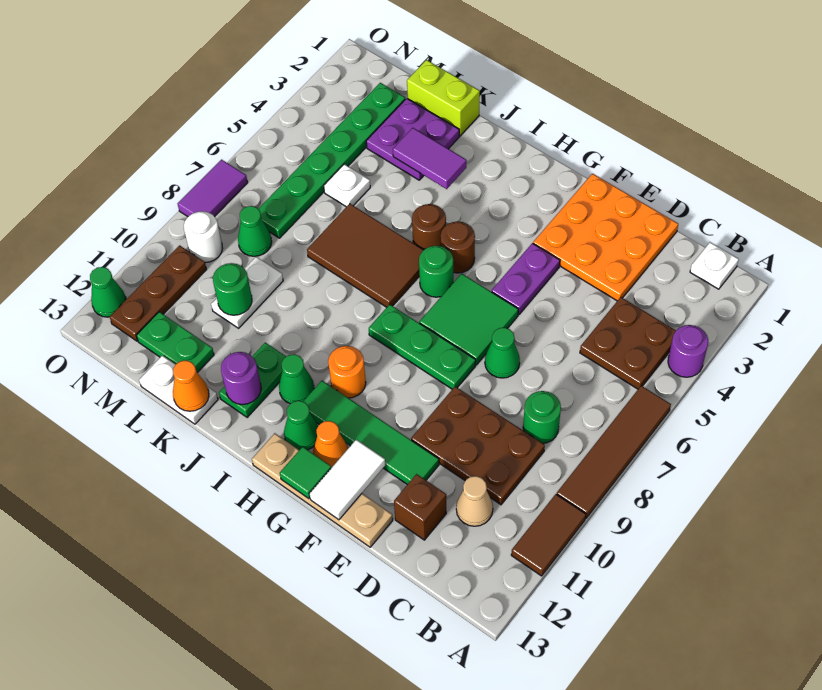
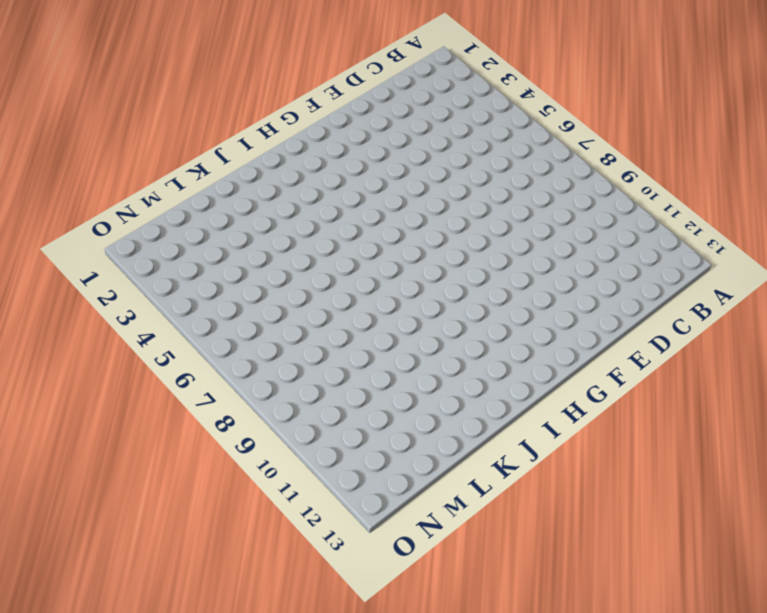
none -> purple round brick A4 level 1
none -> brown tile A6:A9 level 1
none -> brown tile A10:A11 level 1
none -> white plate B1 level 1

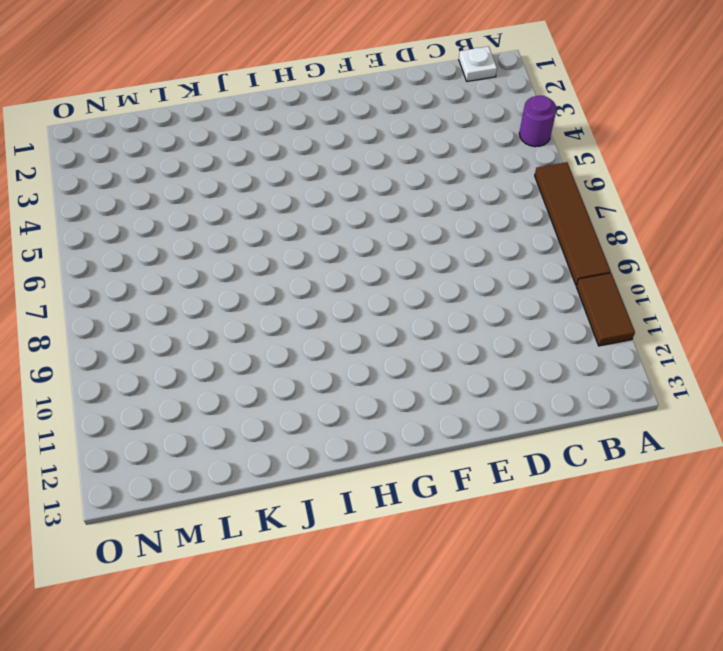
none -> brown plate B4:C5 level 1
none -> green round brick C8 level 1
none -> brown plate C9:E10 level 1
none -> tan cone C11 level 1

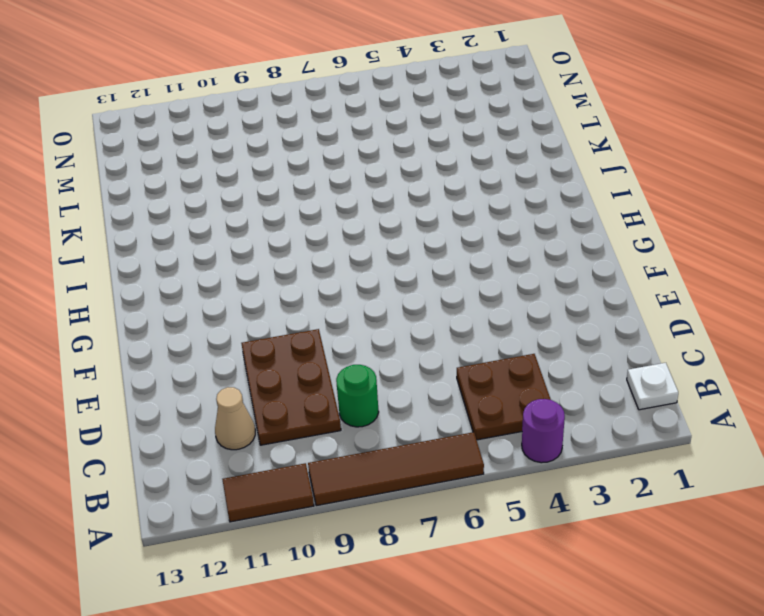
none -> orange plate D1:F3 level 1
none -> brown brick D12 level 1
none -> green cone E7 level 1
none -> green tile E11:H11 level 1

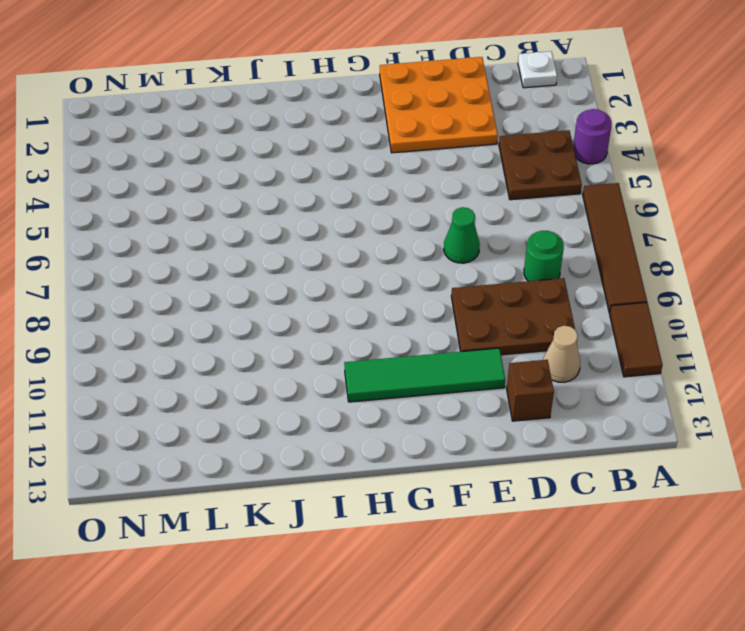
none -> tan plate E13:H13 level 1
none -> purple plate F4:F5 level 1
none -> green tile F6:G7 level 1
none -> green plate F8:H8 level 1

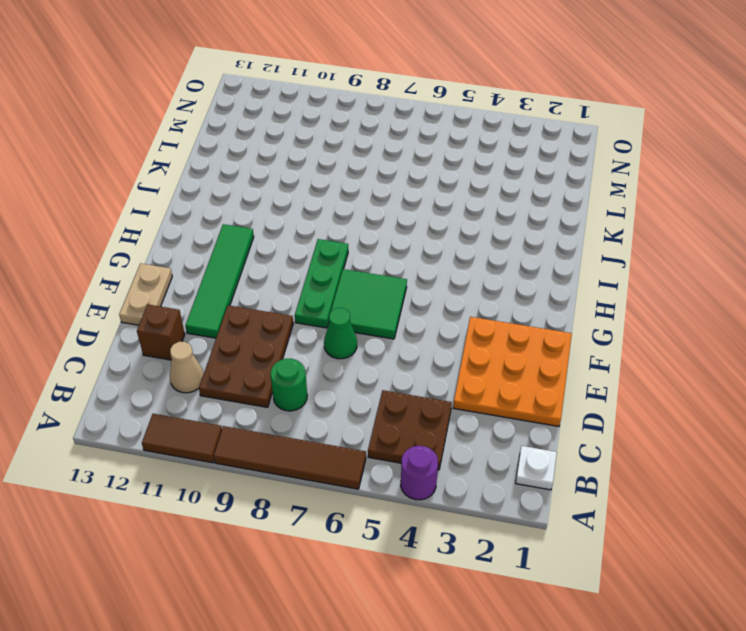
tan plate E13:F13 level 1 -> tan plate E13:H13 level 1
none -> purple plate F4:F5 level 1
none -> orange cone G12 level 1
none -> brown round brick H5 level 1
none -> green round brick H6 level 1

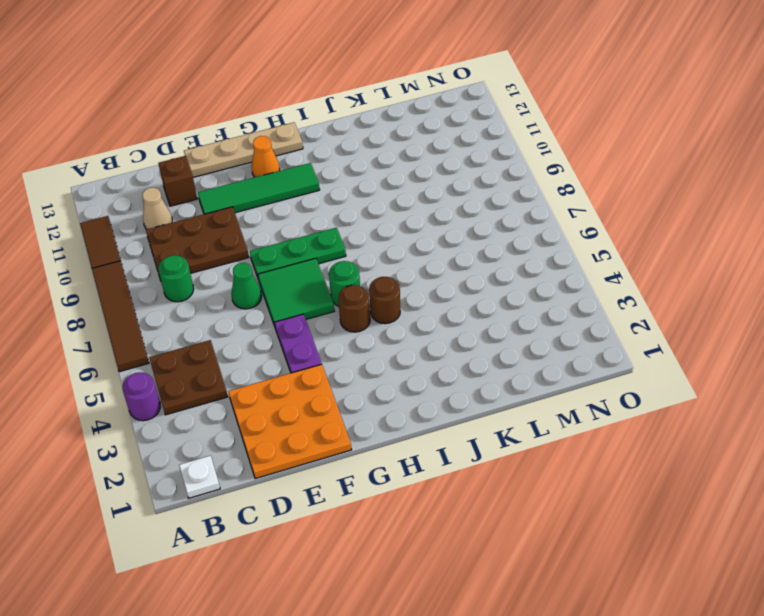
none -> orange round brick H10 level 1
none -> green cone H12 level 1
none -> brown tile I6:K7 level 1
none -> green cone I11 level 1

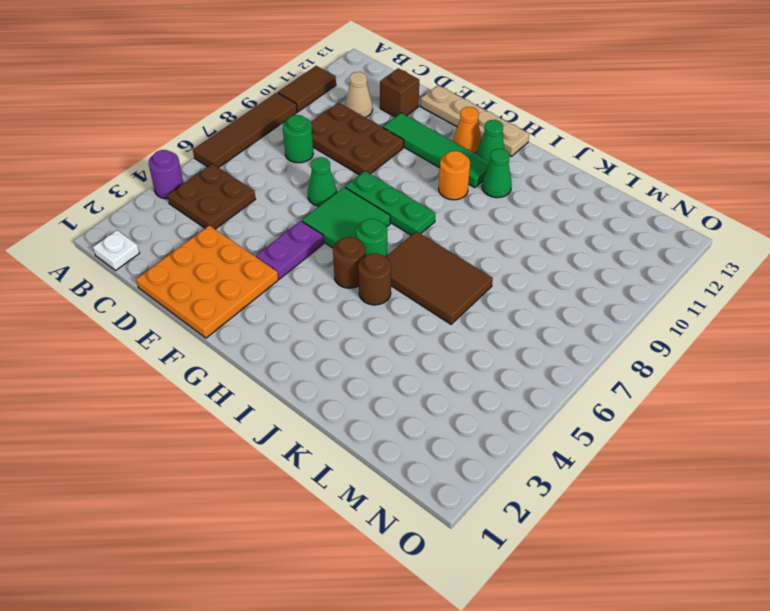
none -> green plate J11:J12 level 1
none -> lime brick K1:L1 level 1
none -> purple plate K2:L3 level 1
none -> white plate K13:L13 level 1

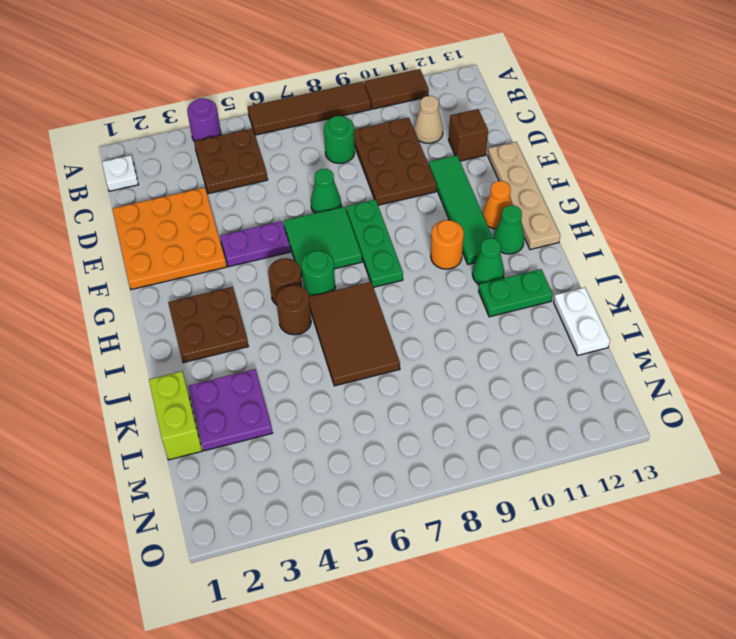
brown plate H2:I3 level 1 -> none
none -> white plate L5 level 1
none -> white plate L9:L10 level 1
none -> green plate L12:M12 level 1
none -> green plate M2:M7 level 1

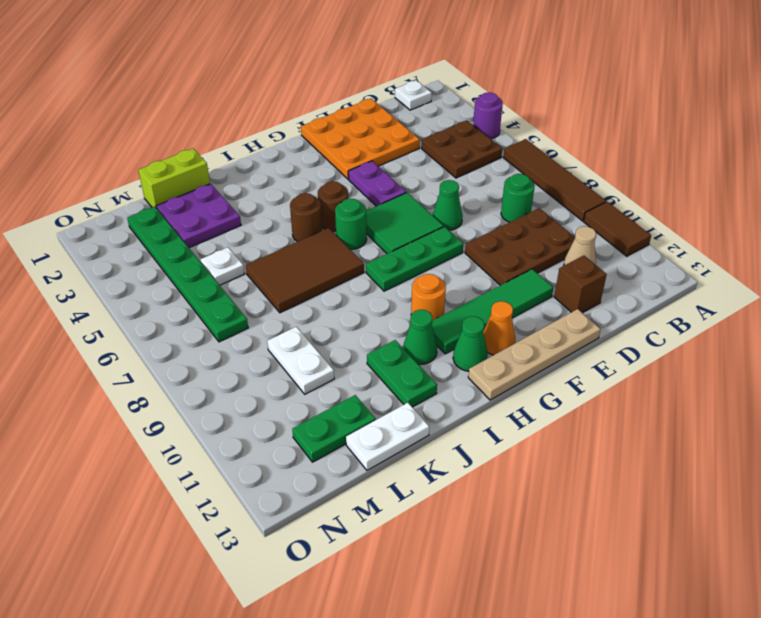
none -> green cone M8 level 1
none -> white round brick N9 level 1
none -> brown plate N10:N12 level 1
none -> purple tile O7:O8 level 1

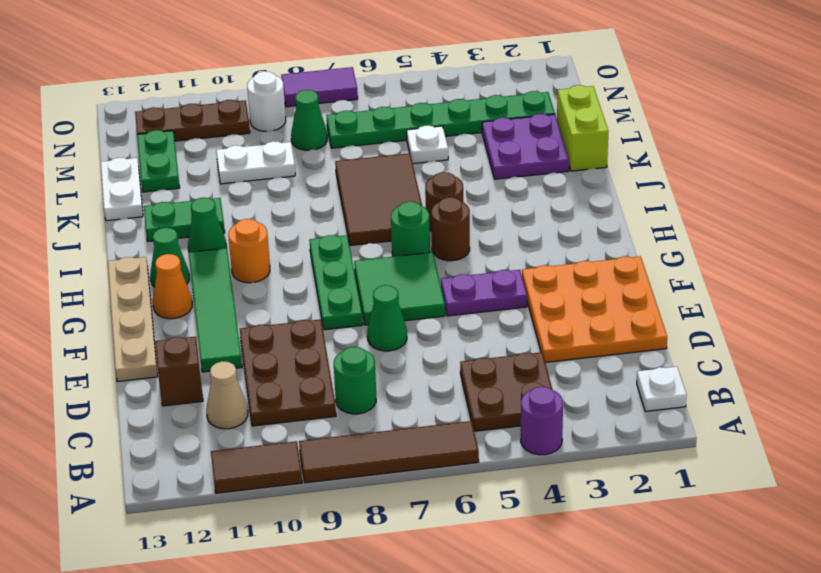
none -> green cone O12 level 1
none -> white tile F12:F13 level 2
none -> green tile G13 level 2
none -> purple tile J3:K3 level 2

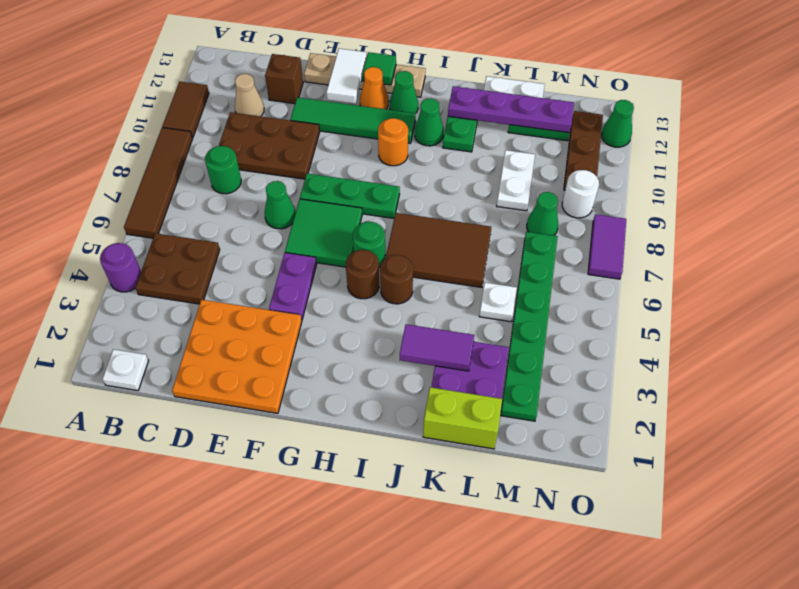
purple plate J12:M12 level 2 -> purple round brick J12 level 2
none -> orange cone K13 level 2
none -> green round brick L10 level 2

